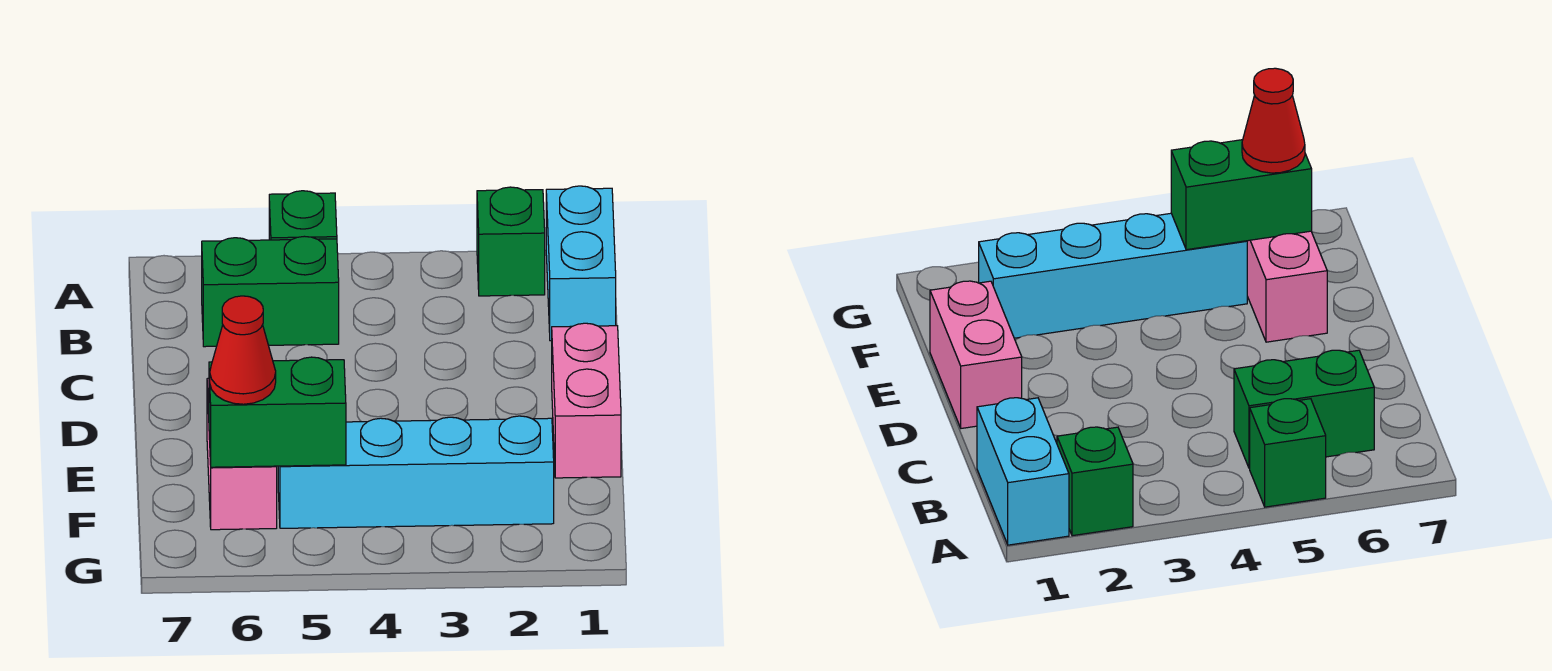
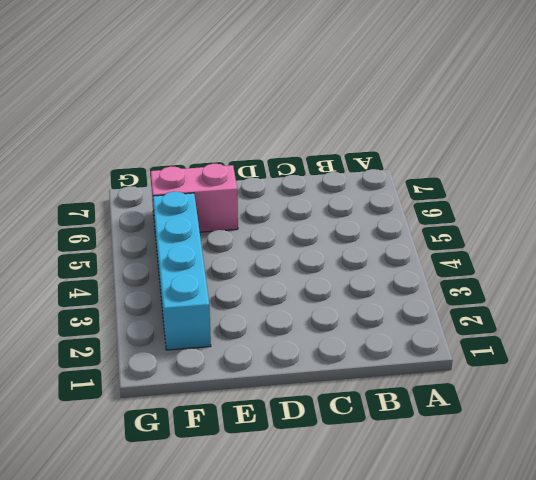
none -> cyan brick A1:B1 level 1
none -> green brick A2 level 1

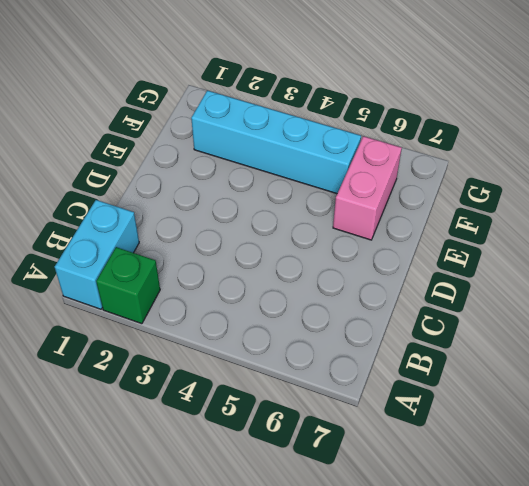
none -> green brick A5 level 1
none -> green brick B5:B6 level 1

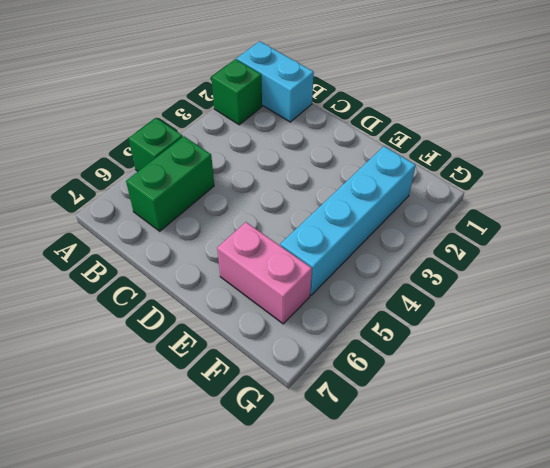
none -> pink brick D1:E1 level 1
none -> green brick F5:F6 level 2

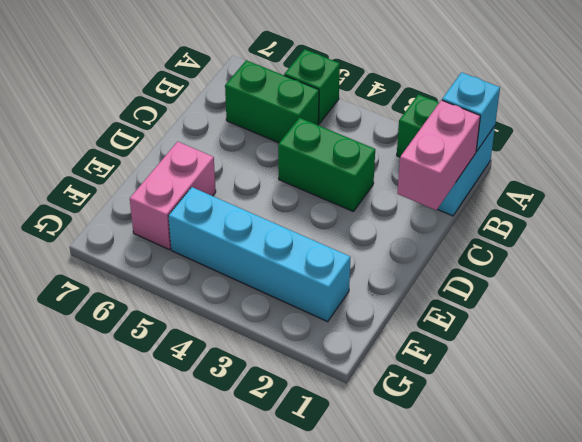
cyan brick A1 level 2 -> none
pink brick B1:C1 level 2 -> pink brick D1:E1 level 1
green brick C3:C4 level 1 -> green brick F5:F6 level 2
none -> red cone F6 level 3

